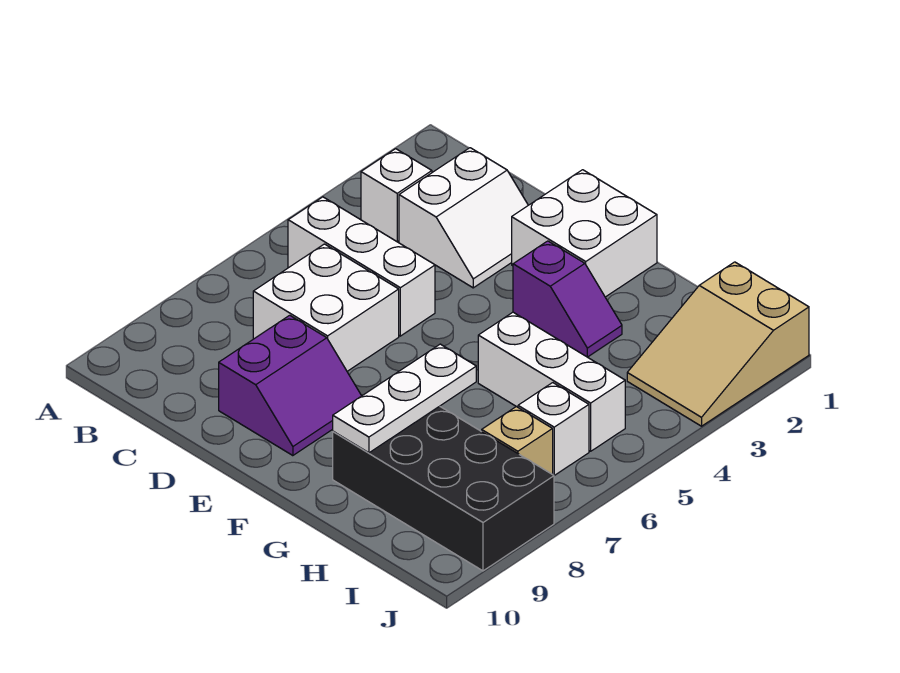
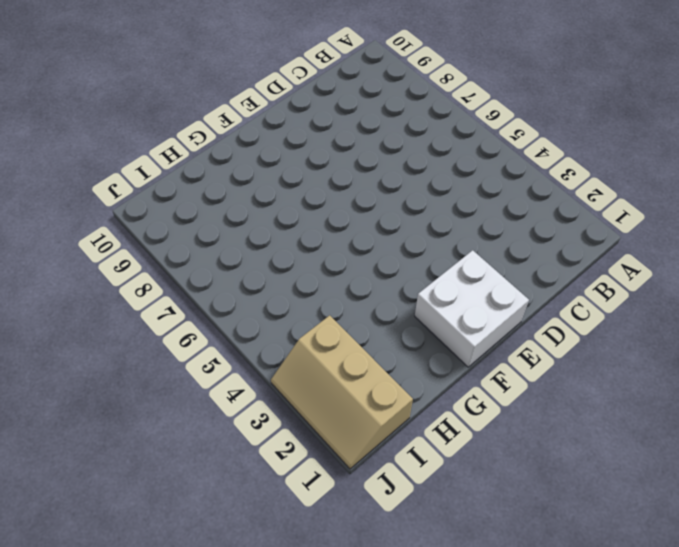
tan slope I1:J3 level 1 top I -> tan slope I1:J3 level 1 top 1
none -> white brick B3 level 1
none -> white brick B5:D5 level 1
none -> white slope C2:D3 level 1 top C

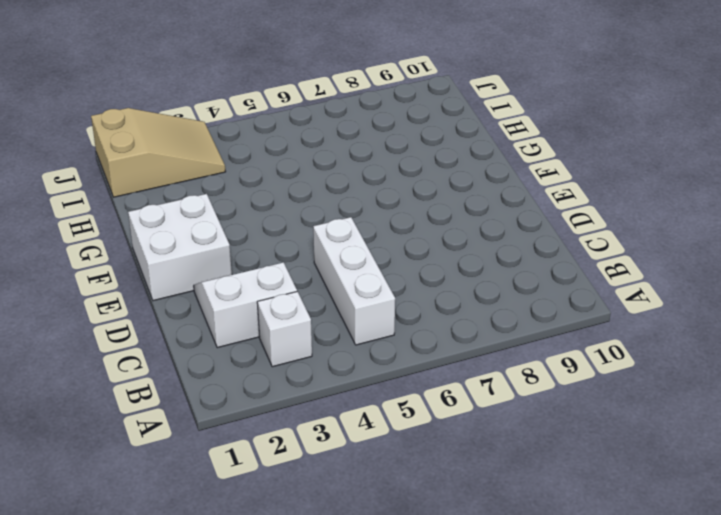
none -> white brick C6:D7 level 1
none -> purple slope D8:E9 level 1 top D
none -> purple slope F3:G3 level 1 top F

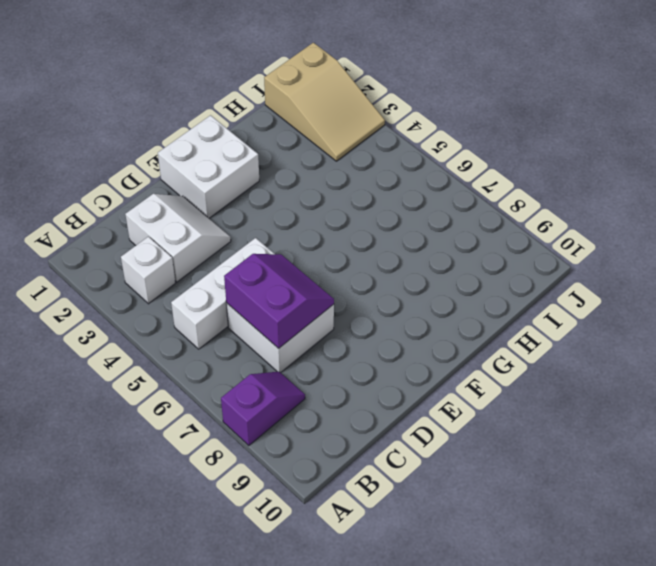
purple slope A8:B8 level 1 top A -> purple slope F3:G3 level 1 top F
purple slope C6:D7 level 2 top C -> purple slope D8:E9 level 1 top D
none -> white brick G5:I5 level 1
none -> black brick G8:J9 level 1
none -> white brick I6 level 1

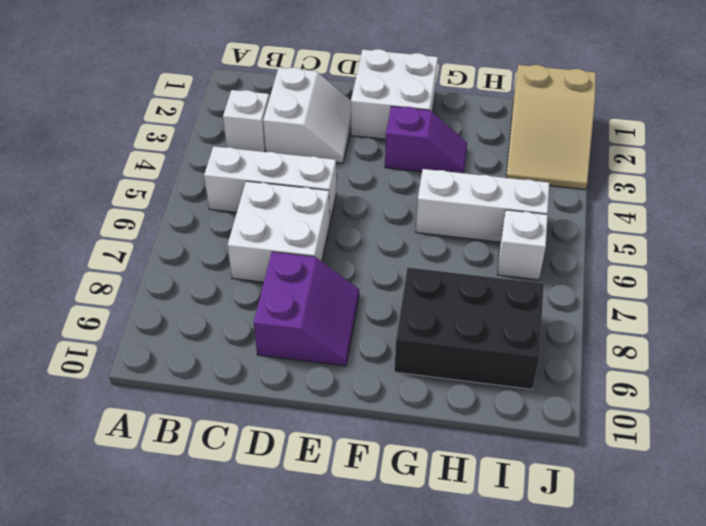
black brick G8:I9 level 1 -> black brick G8:J9 level 1
none -> tan brick I7 level 1
none -> white plate G7:G9 level 2

